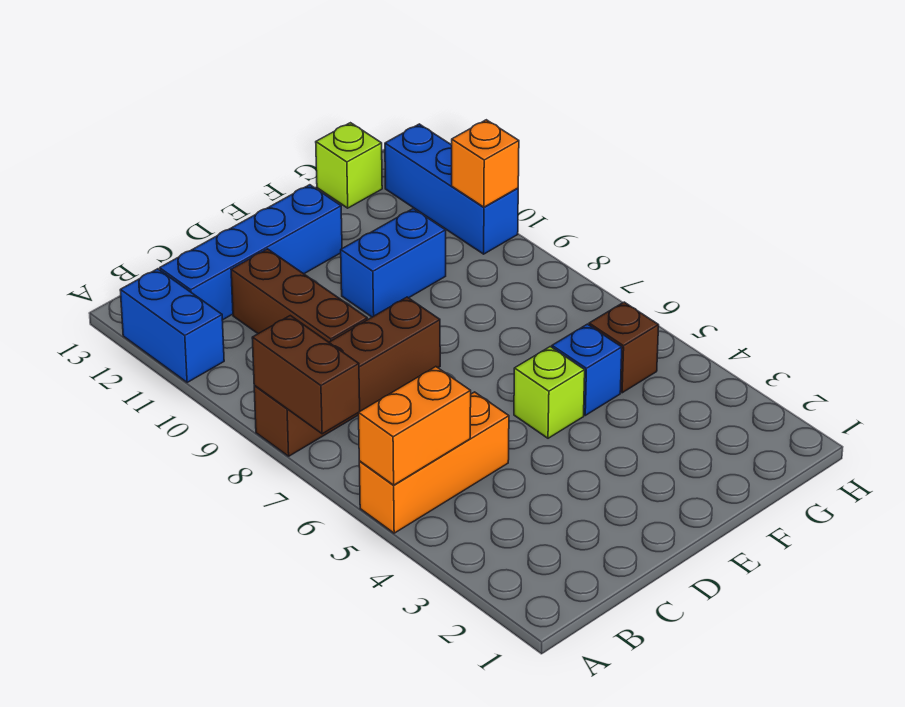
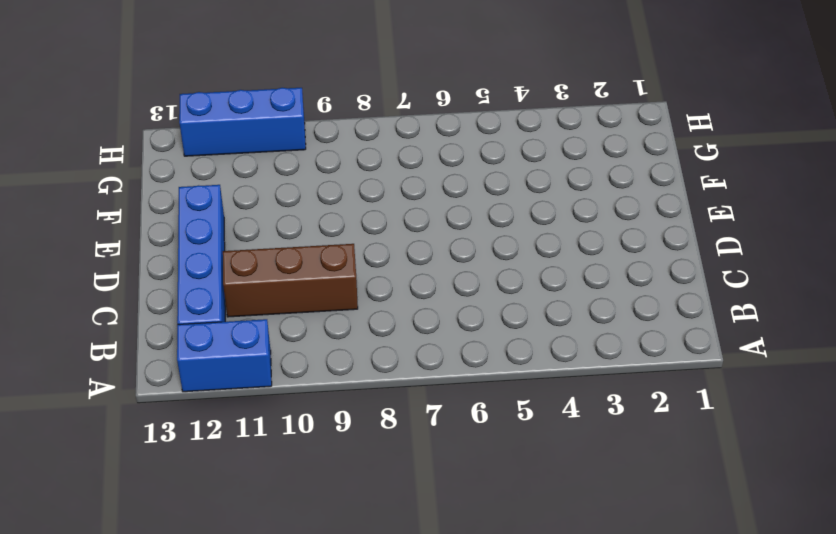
none -> orange brick A5:C5 level 1
none -> brown brick A8:D8 level 1
none -> lime brick E5 level 1

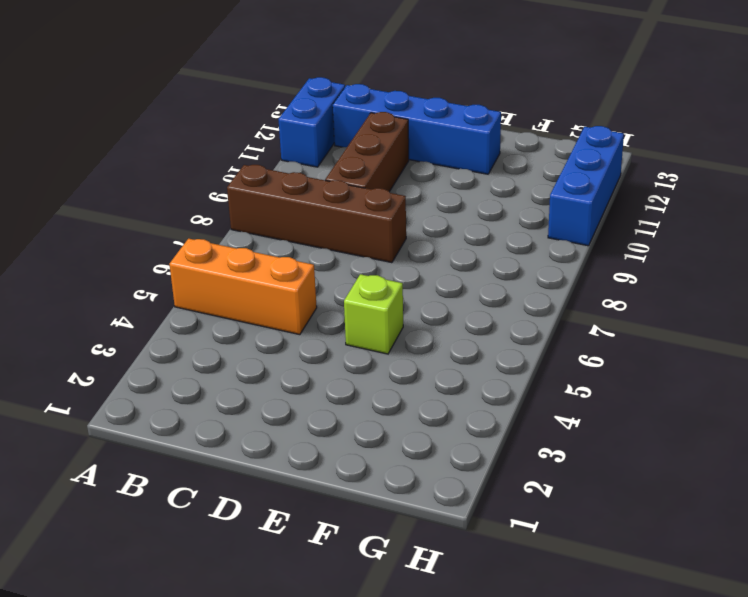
none -> blue brick E10:F10 level 1
none -> blue brick F5 level 1
none -> brown brick G5 level 1

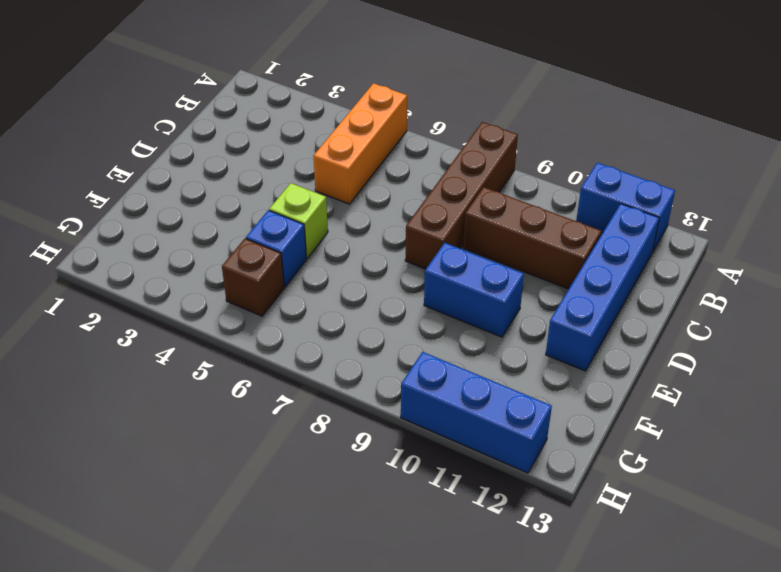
blue brick E9:E10 level 1 -> blue brick E10:F10 level 1
none -> lime brick G13 level 1
none -> orange brick A5:B5 level 2
none -> brown brick A7:A8 level 2

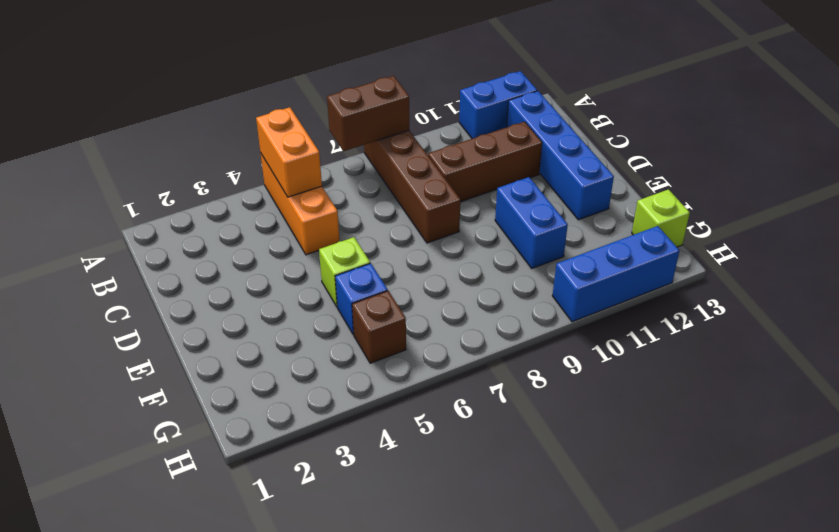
none -> orange brick H10 level 2

